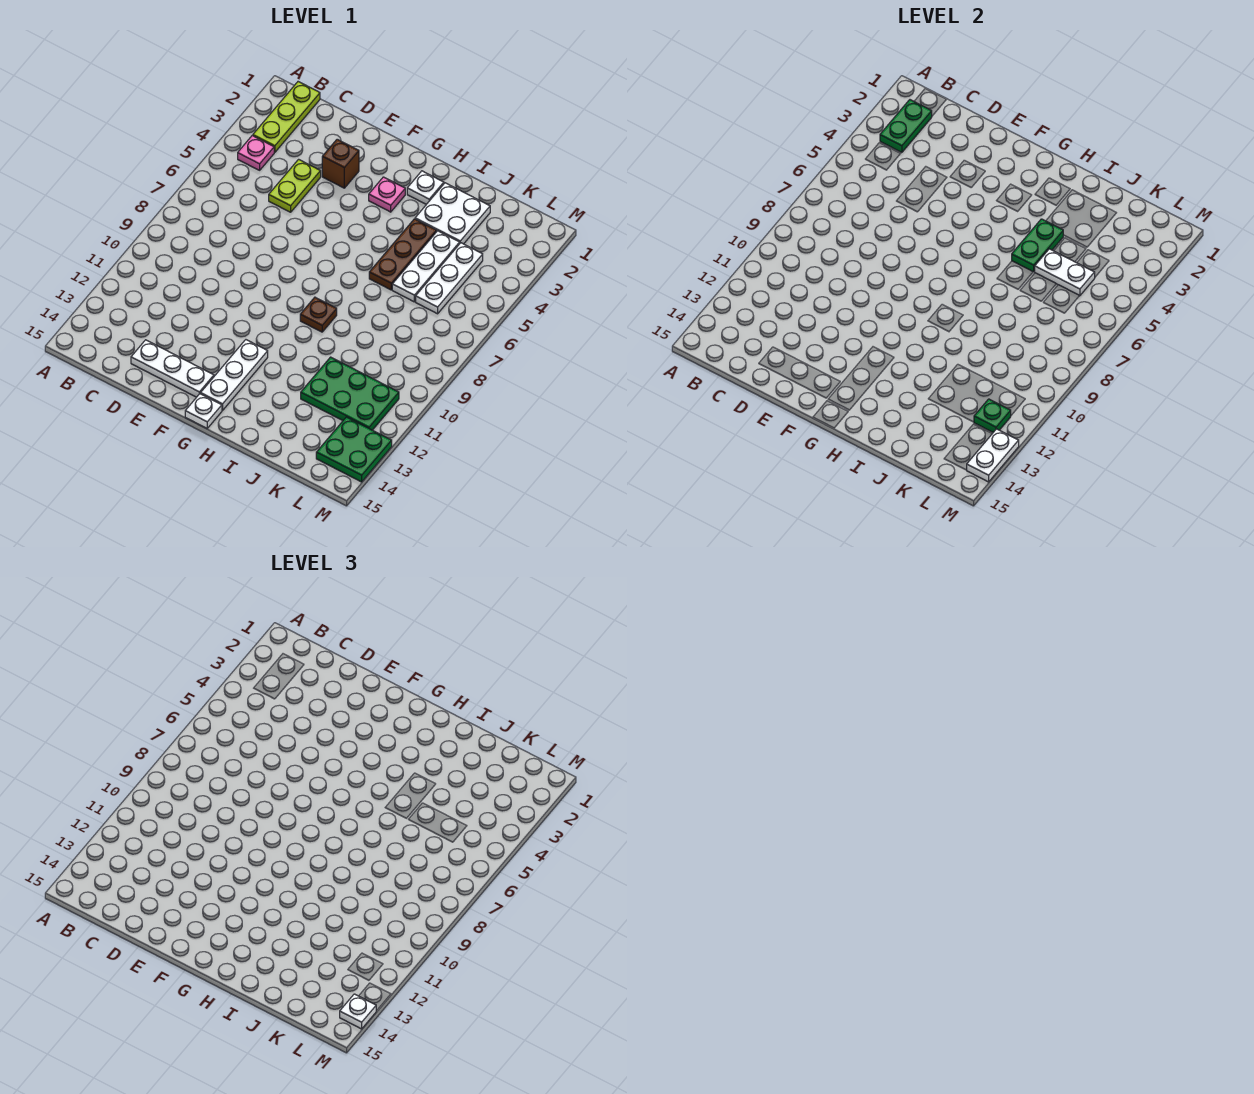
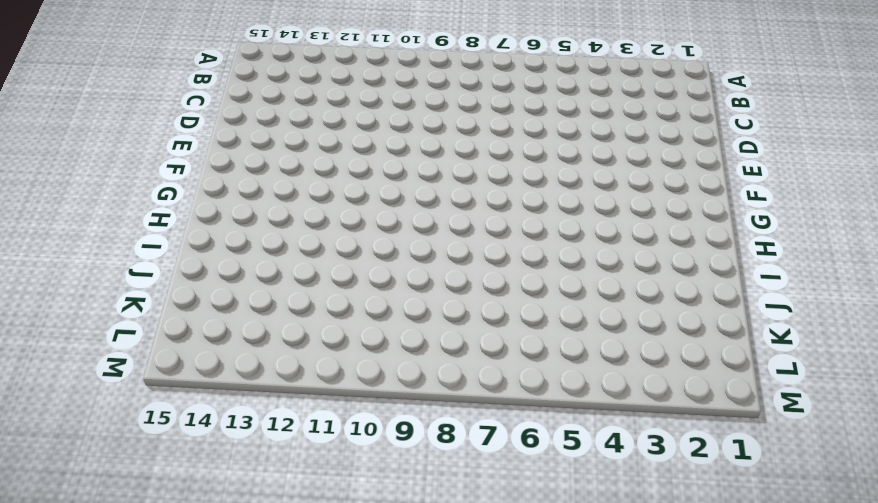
none -> lime plate B1:B3 level 1
none -> pink plate B4 level 1
none -> lime plate D4:D5 level 1

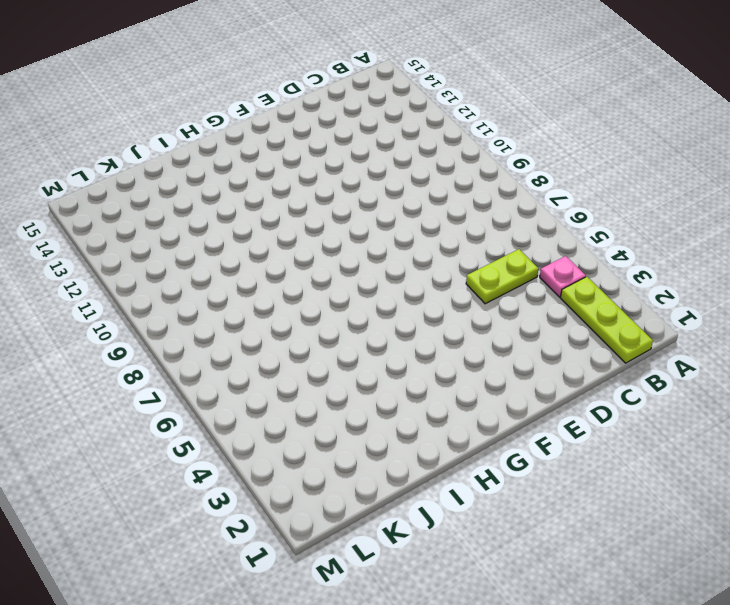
lime plate C5:D5 level 1 -> lime plate D4:D5 level 1
none -> white plate D14:F14 level 1
none -> brown brick E3 level 1
none -> pink plate G3 level 1

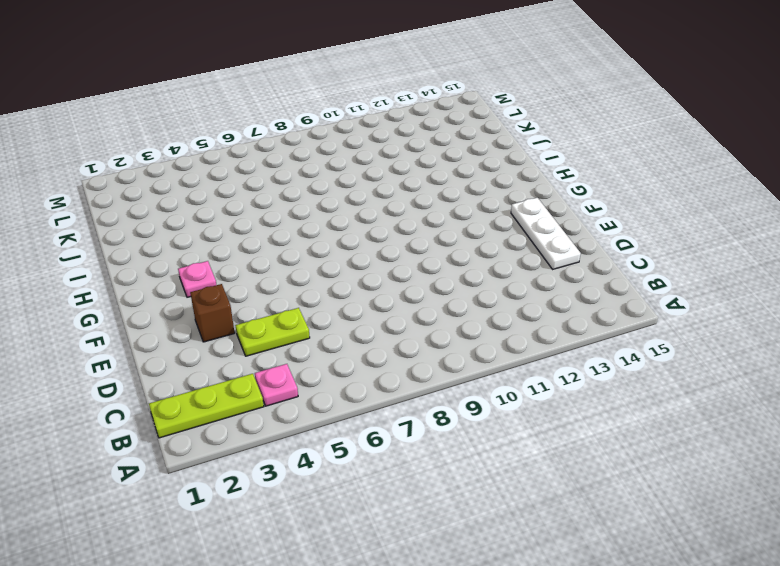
none -> white plate G12:G14 level 1
none -> white plate G15 level 1
none -> white plate H2 level 1

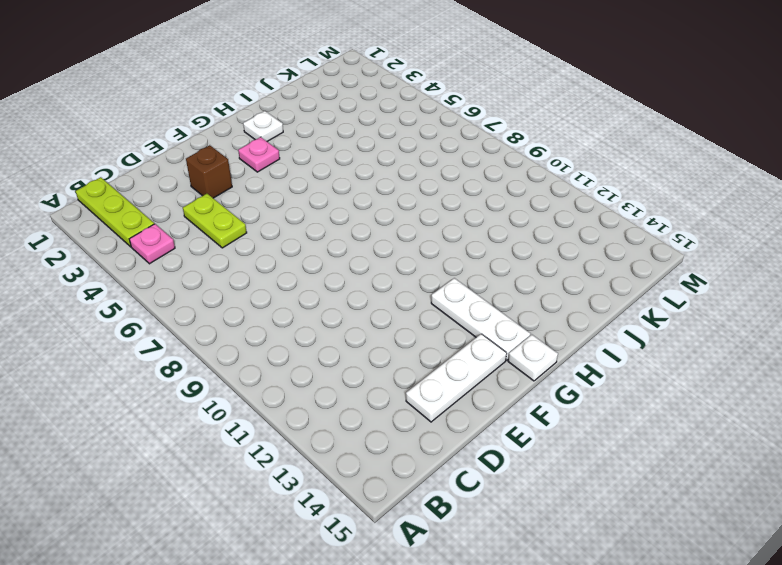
none -> brown plate H9 level 1
none -> white plate I2:J3 level 1
none -> brown plate I4:I6 level 1

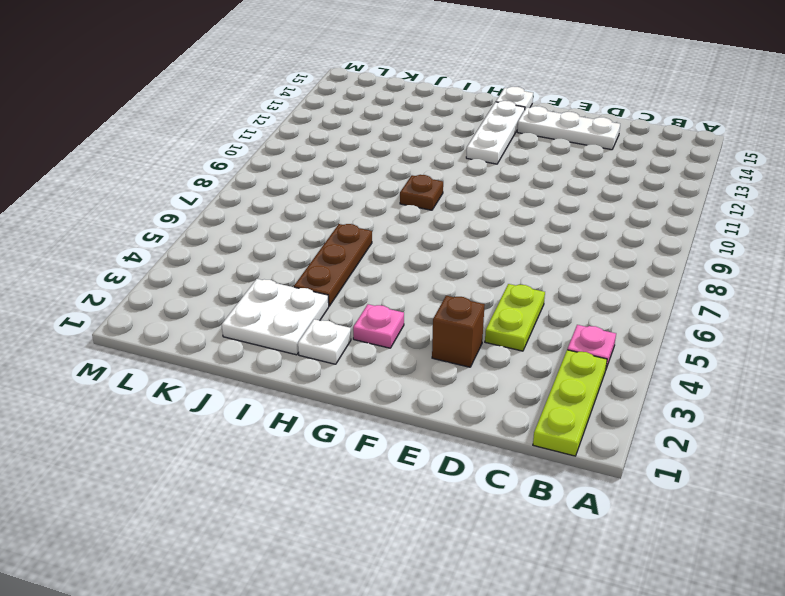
none -> white plate J4:J6 level 1
none -> green plate J11:L12 level 1
none -> white plate K4:K6 level 1

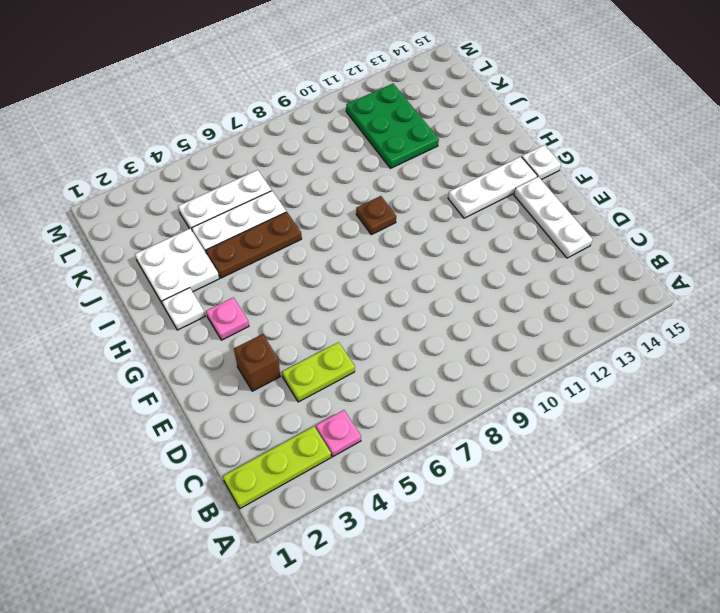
none -> green plate L13:M14 level 1
none -> green plate B2:B3 level 2
none -> green plate I4:I5 level 2

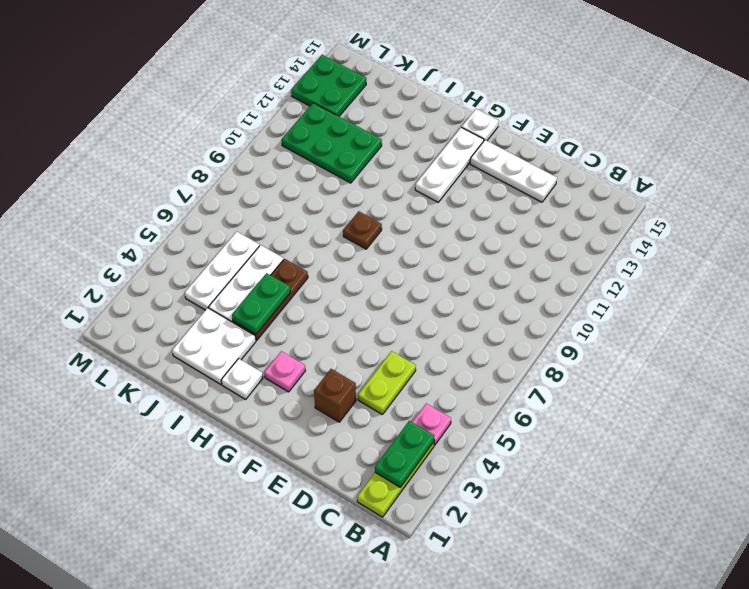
none -> white plate J5:K5 level 2
none -> green plate L12 level 2
none -> white plate M13:M14 level 2

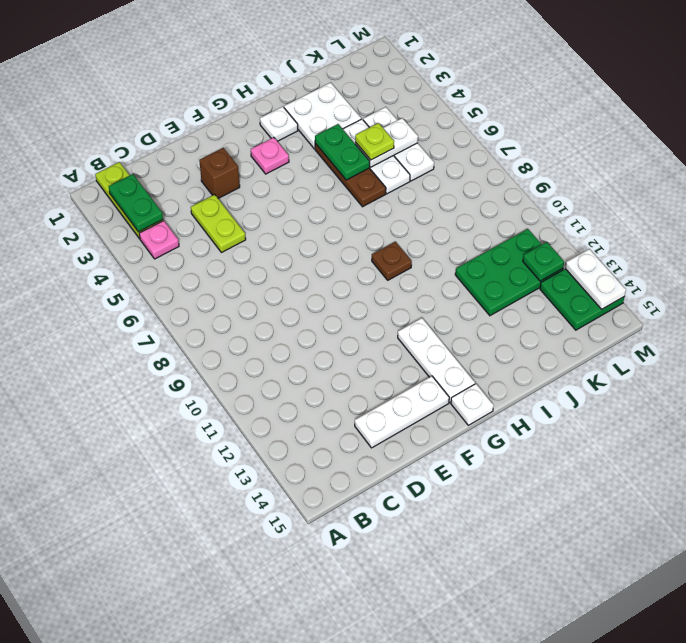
lime plate J5 level 3 -> none
none -> white plate M14 level 3

